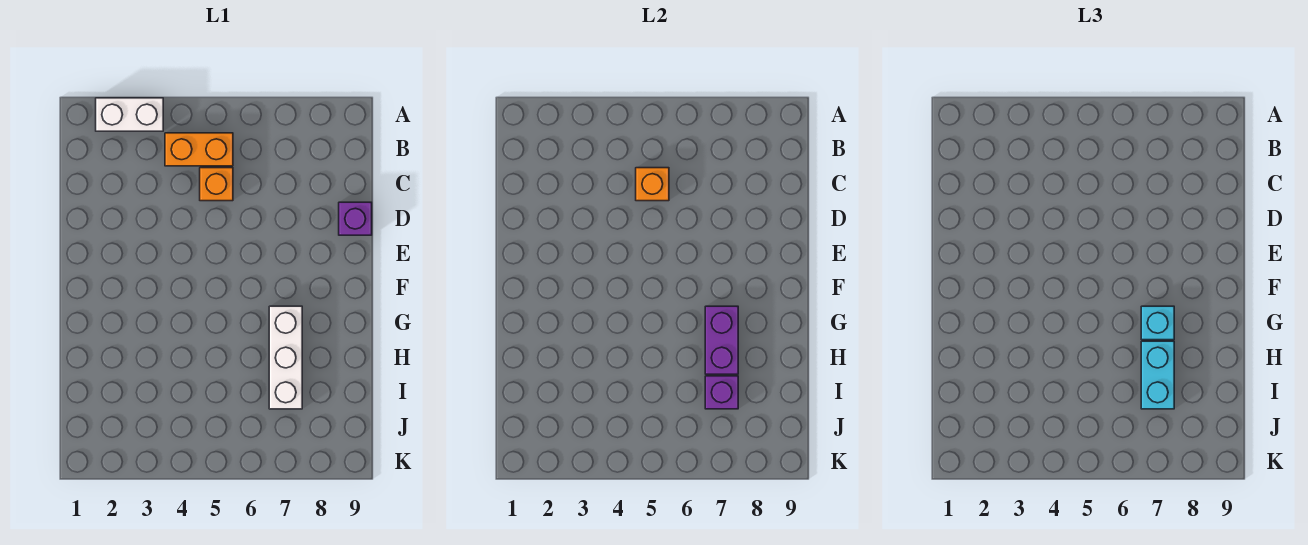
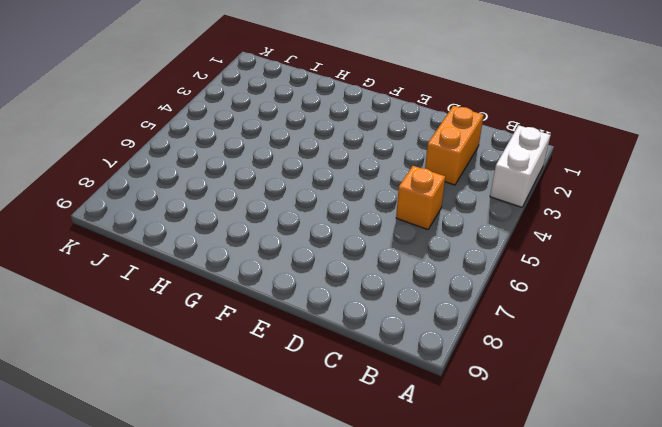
orange brick C2:C3 level 1 -> orange brick B4:B5 level 1
none -> purple brick D9 level 1
none -> white brick G7:I7 level 1

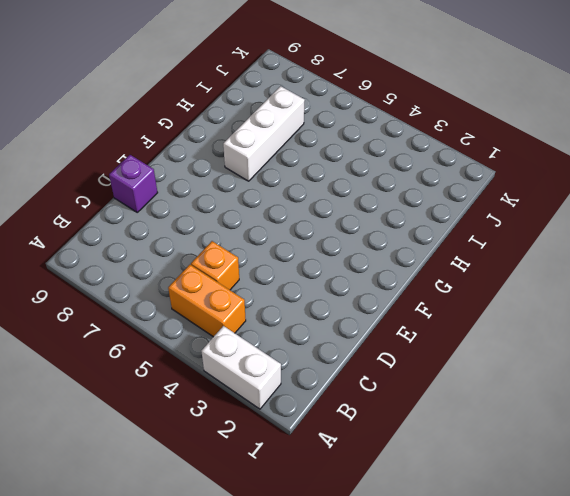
none -> orange brick C5 level 2
none -> purple brick G7:H7 level 2

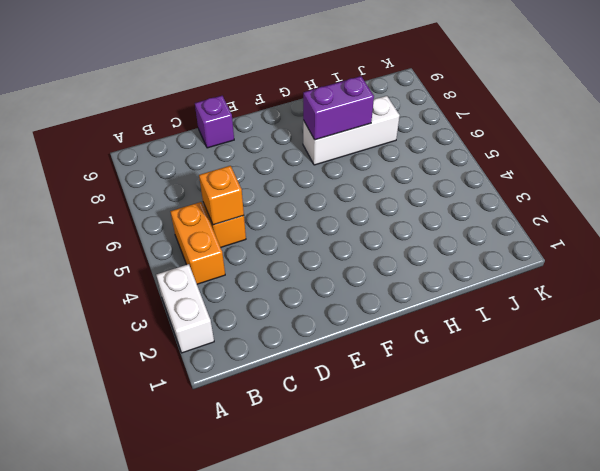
none -> purple brick I7 level 2
none -> cyan brick G7 level 3

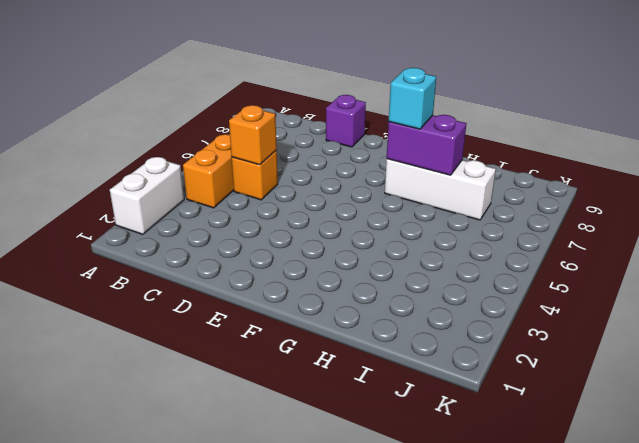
none -> purple brick I7 level 2
none -> cyan brick H7:I7 level 3

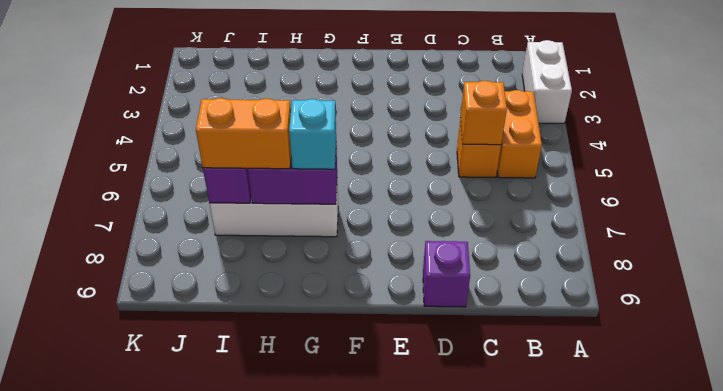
orange brick H7:I7 level 3 -> cyan brick H7:I7 level 3

